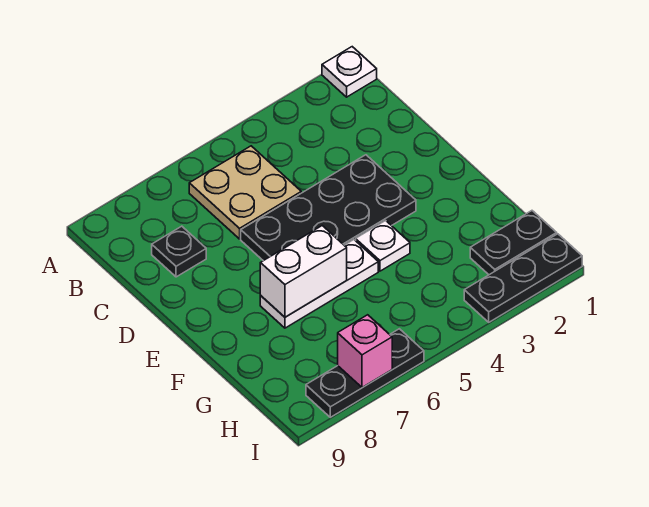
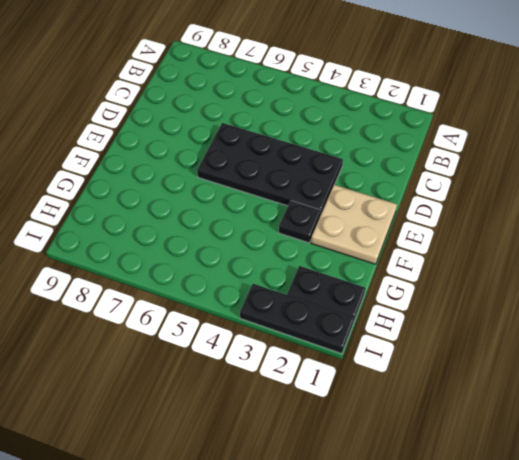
tan plate E1:F2 level 1 -> tan plate B5:C6 level 1
black plate F3 level 1 -> black plate C8 level 1
none -> white plate A1 level 1
none -> white plate F4 level 1

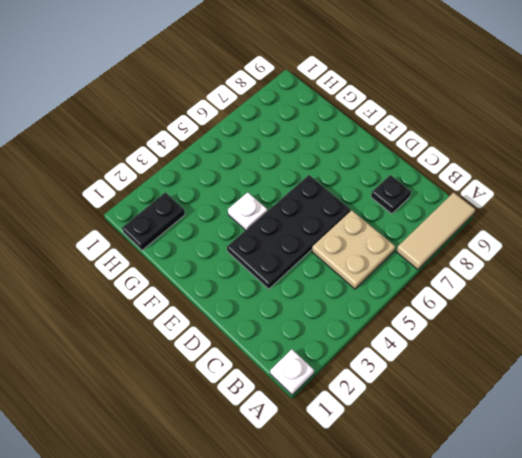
tan tile A7:A9 level 1 -> none
none -> white plate F5:F7 level 1
none -> black plate I1:I3 level 1

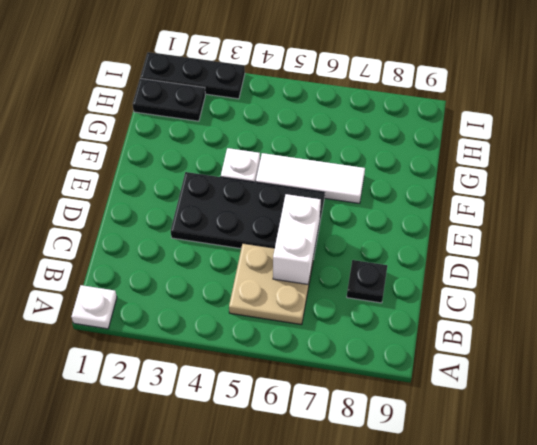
white brick C6:D6 level 2 -> white brick F6:F7 level 2
white tile F5:F7 level 1 -> white plate F5:F7 level 1
none -> black plate I6:I8 level 1
none -> pink brick I7 level 2

